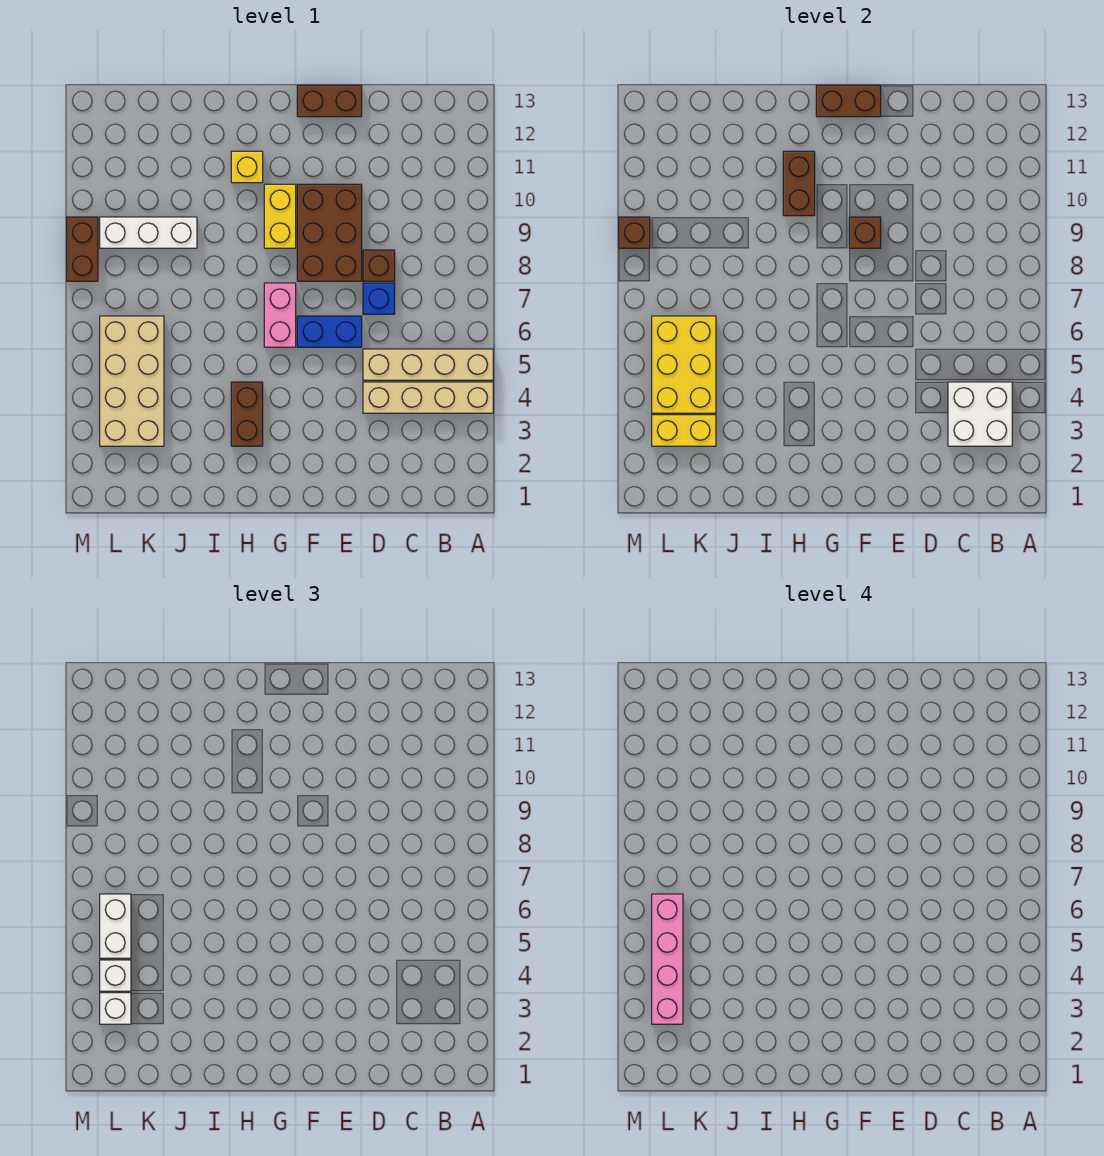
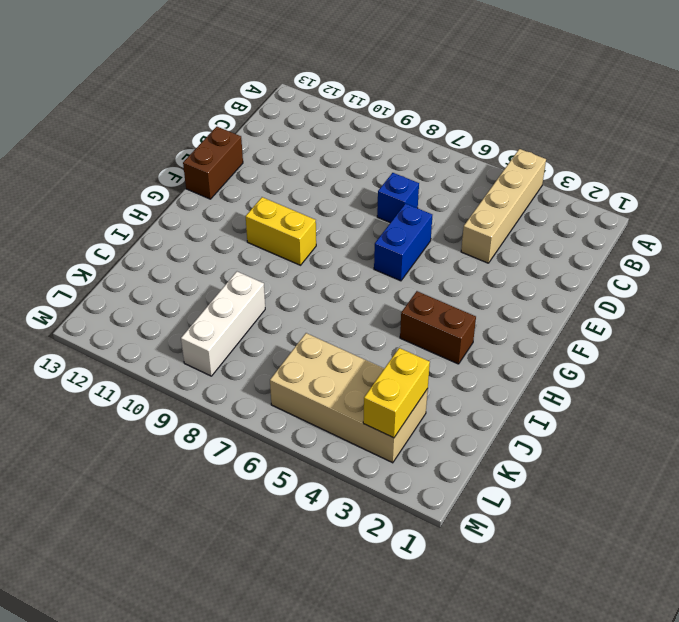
none -> tan brick A5:D5 level 1
none -> brown brick D8 level 1
none -> brown brick E8:F10 level 1

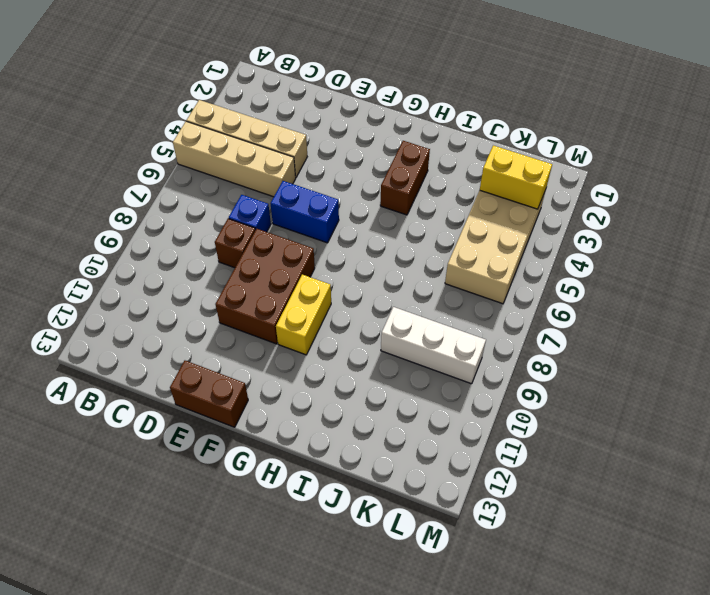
none -> pink brick G6:G7 level 1
none -> yellow brick H11 level 1
none -> brown brick M8:M9 level 1

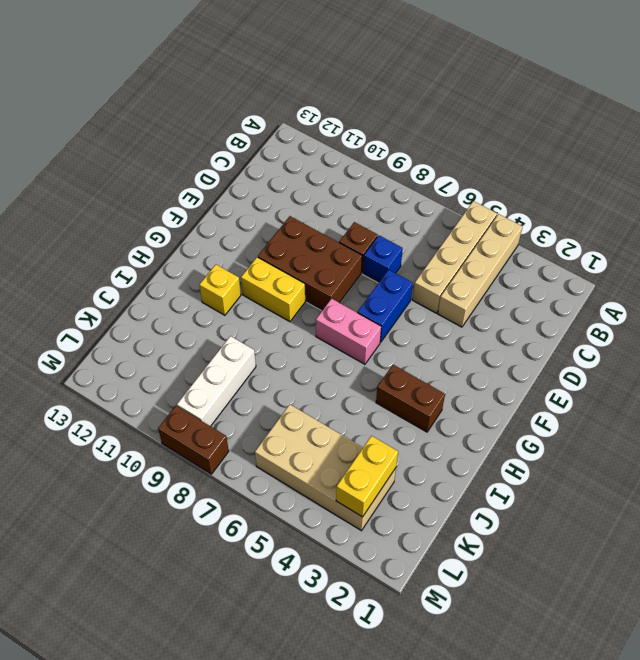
none -> brown brick E13:F13 level 1
none -> white brick B3:C4 level 2
none -> brown brick F9 level 2

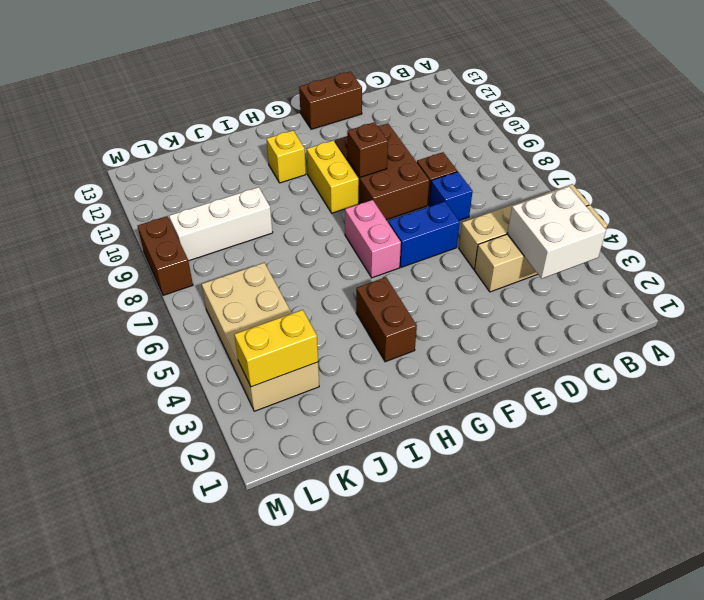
none -> brown brick F13:G13 level 2
none -> brown brick H10:H11 level 2
none -> yellow brick K4:L6 level 2

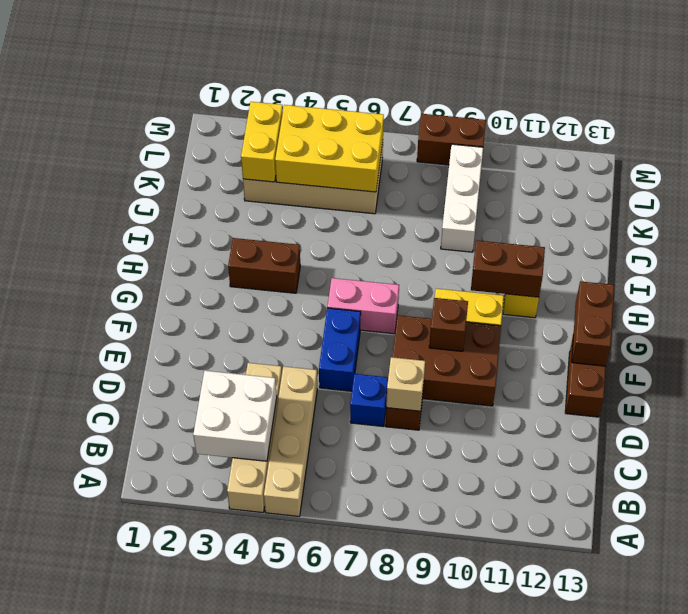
tan brick D8 level 2 -> none
none -> brown brick M9 level 2
none -> white brick L3 level 3
none -> white brick L4 level 3

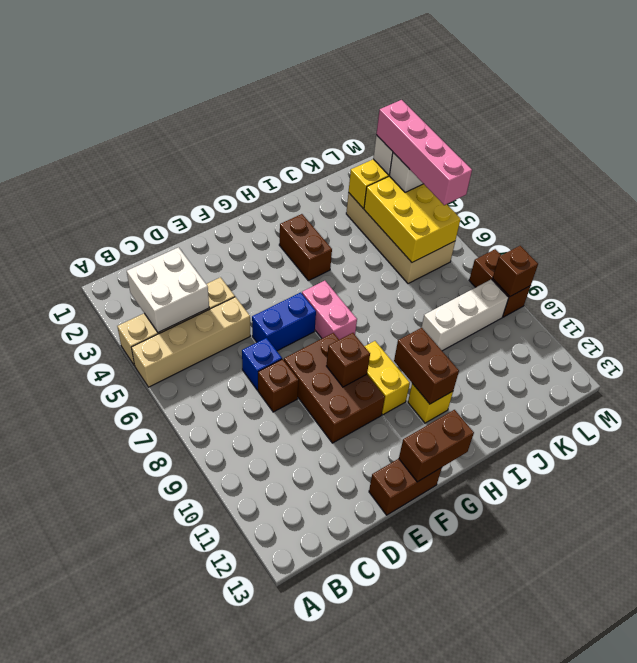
none -> white brick L5:L6 level 3

